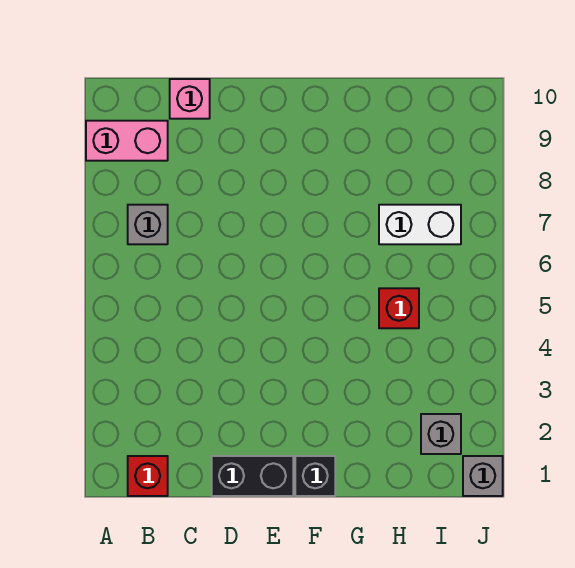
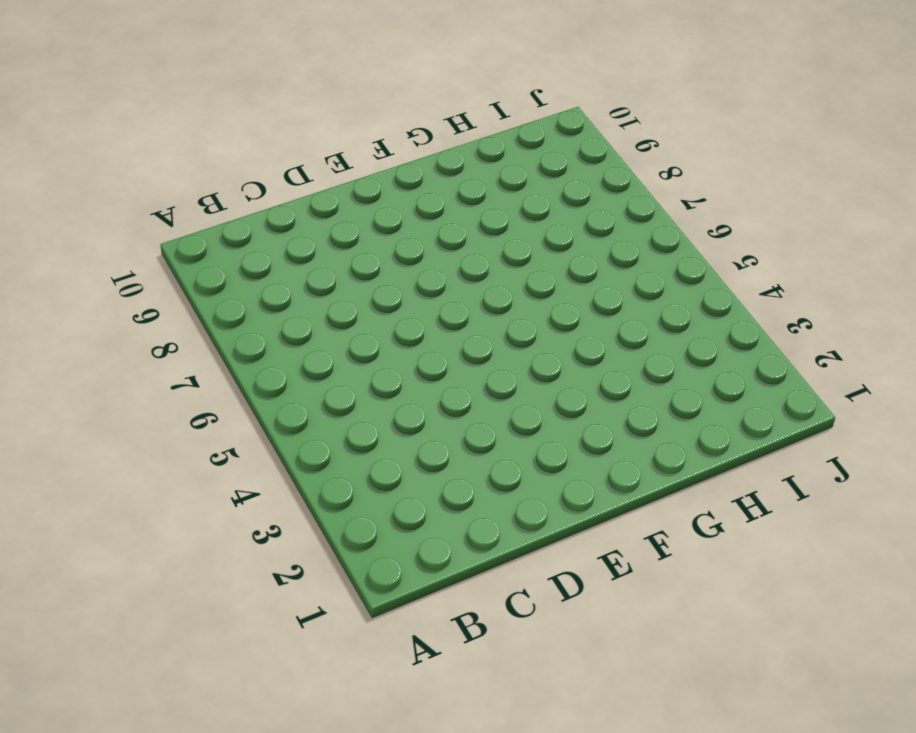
none -> pink brick A9:B9 level 1
none -> red brick B1 level 1

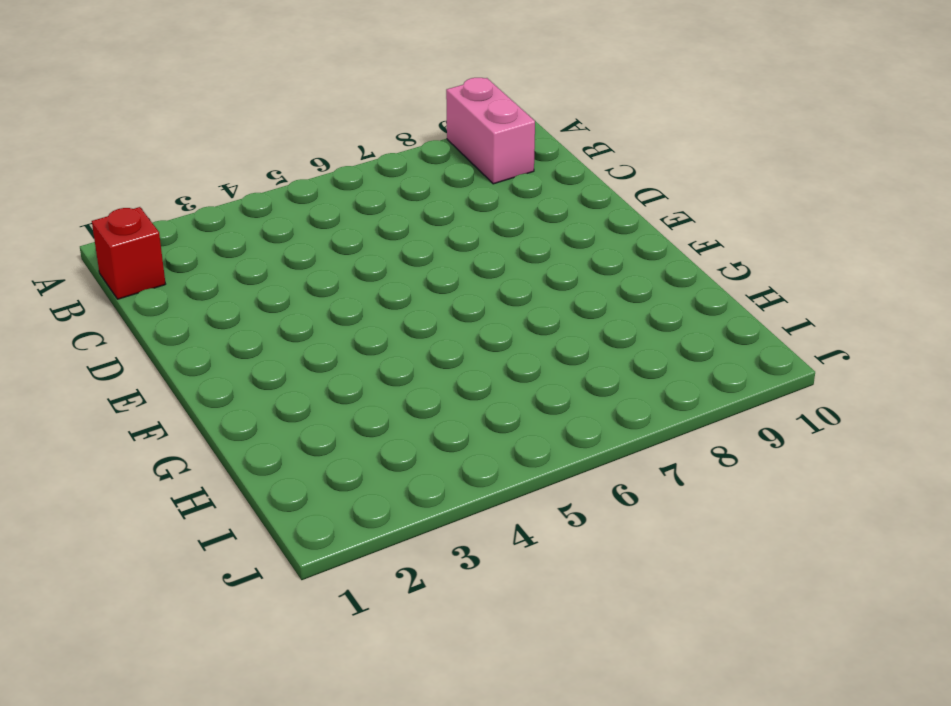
none -> grey brick B7 level 1
none -> pink brick C10 level 1

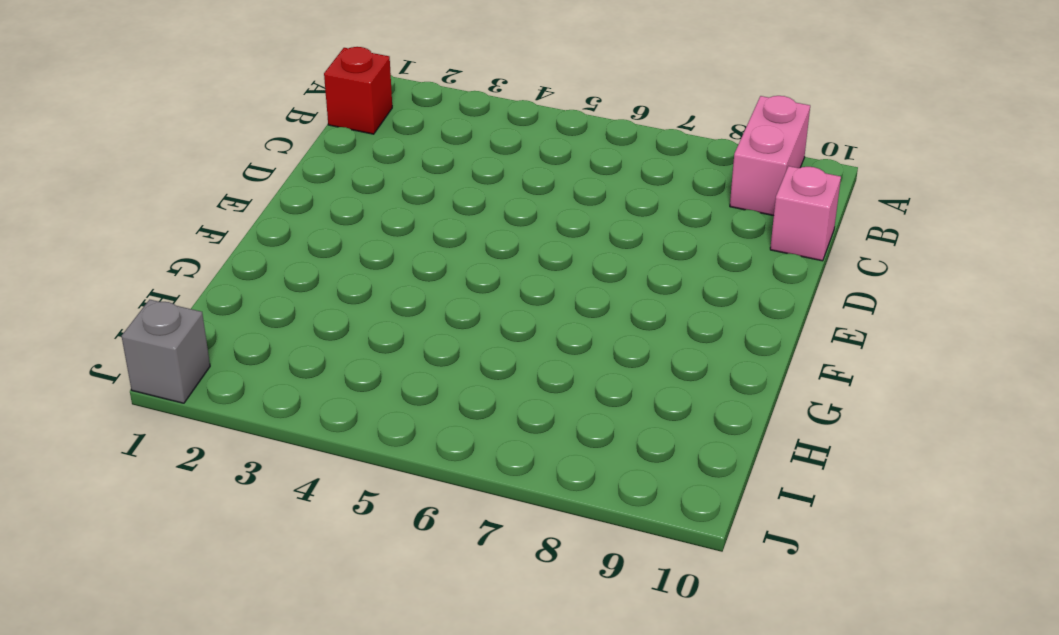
none -> grey brick B7 level 1
none -> black brick D1:E1 level 1

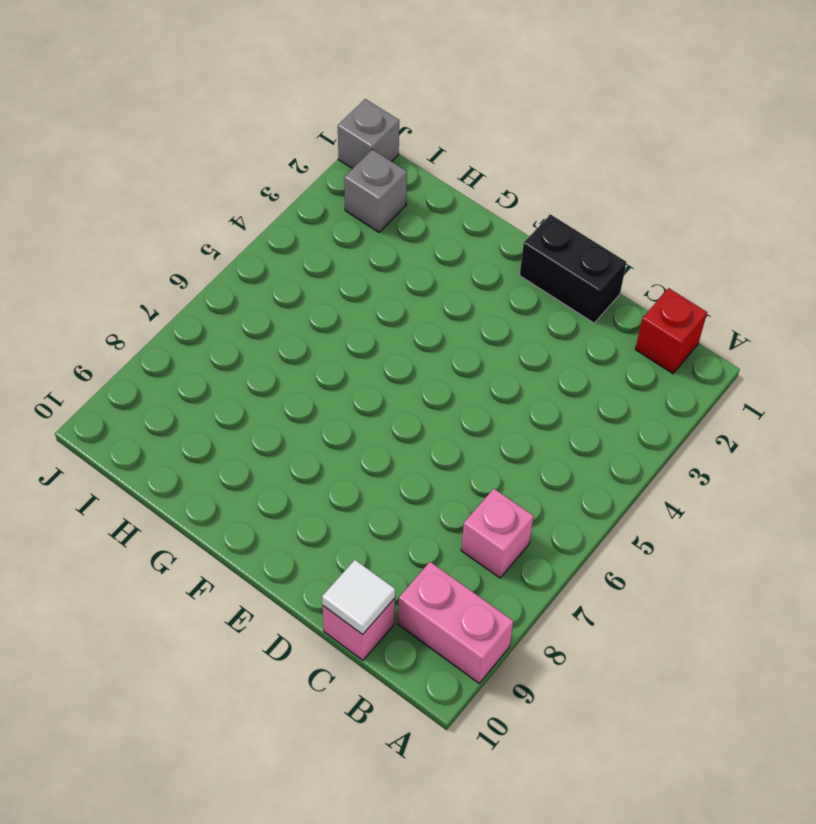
pink brick B7 level 1 -> grey brick B7 level 1
white tile C10 level 2 -> none
none -> black brick F1 level 1
none -> red brick H5 level 1

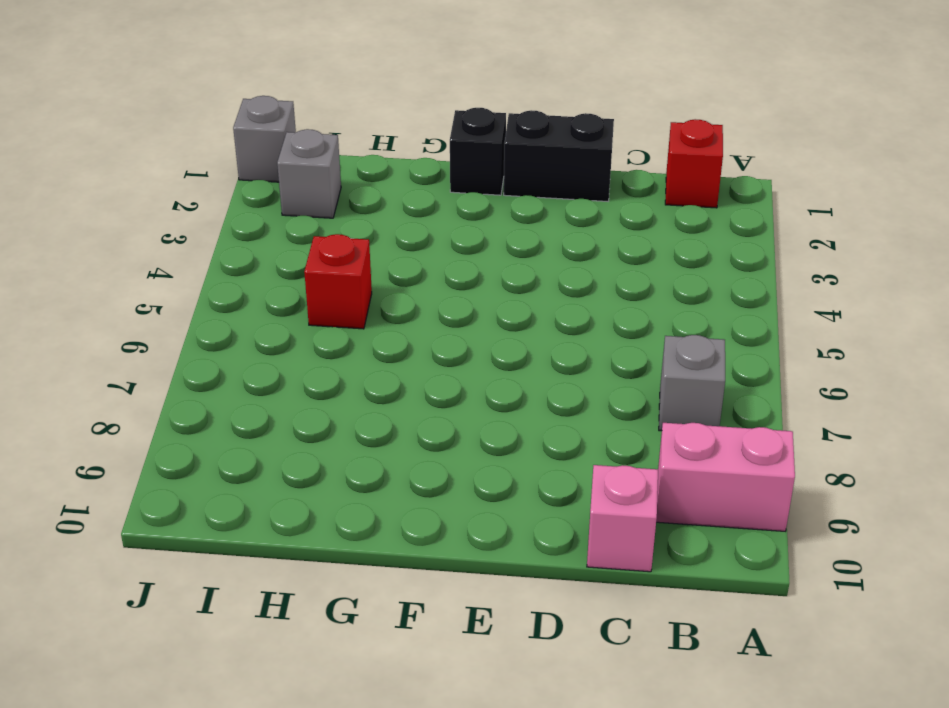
none -> white brick H7:I7 level 1

